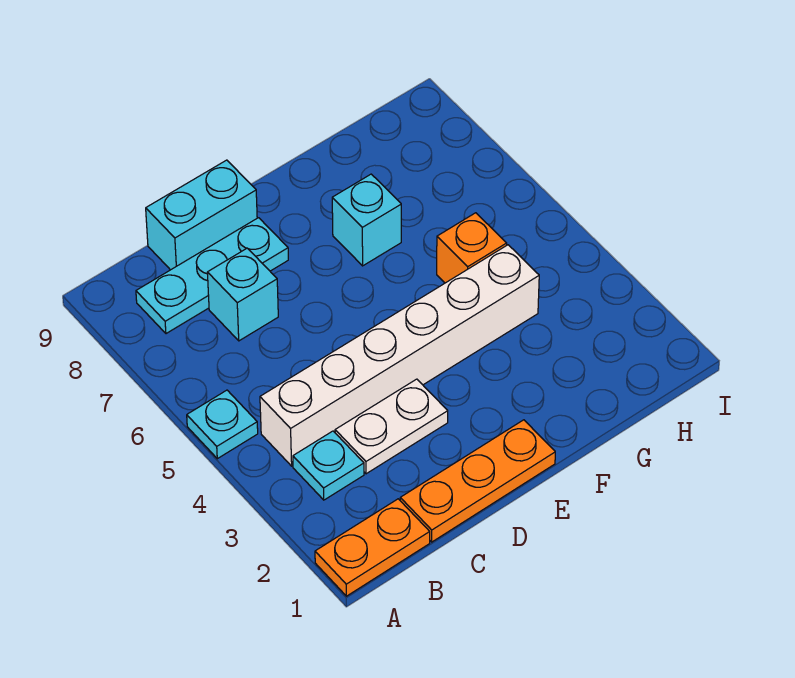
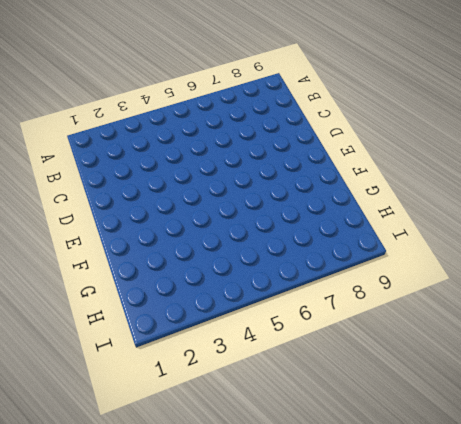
none -> orange plate A1:B1 level 1
none -> cyan plate A5 level 1

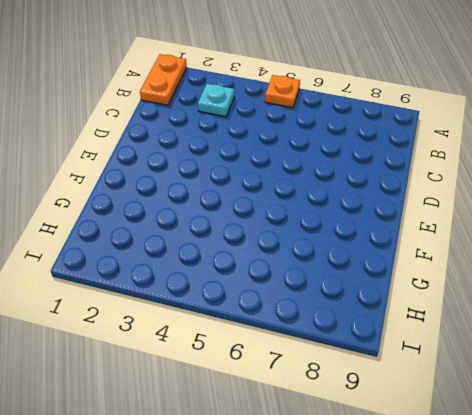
orange plate A5 level 1 -> cyan plate A5 level 1
none -> white brick B4:G4 level 1
none -> cyan plate B8:D8 level 1

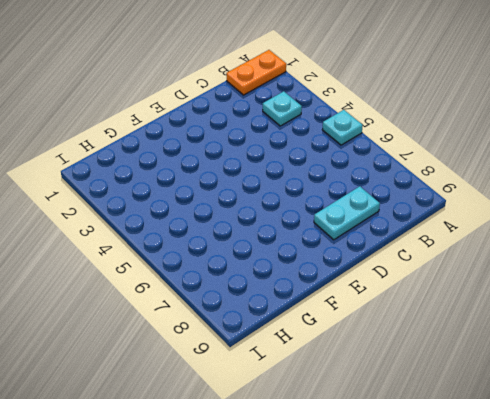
cyan plate C8:D8 level 1 -> cyan plate B8:D8 level 1
none -> white brick B4:G4 level 1
none -> orange plate C1:E1 level 1

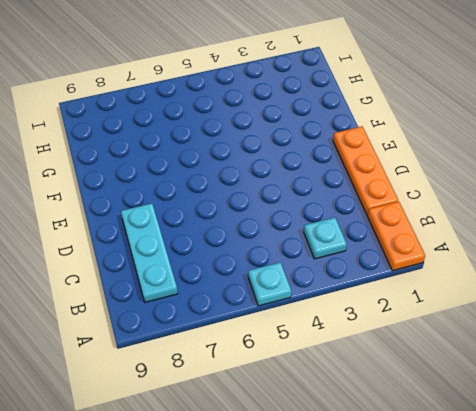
none -> white brick B4:G4 level 1
none -> white plate C3:D3 level 1

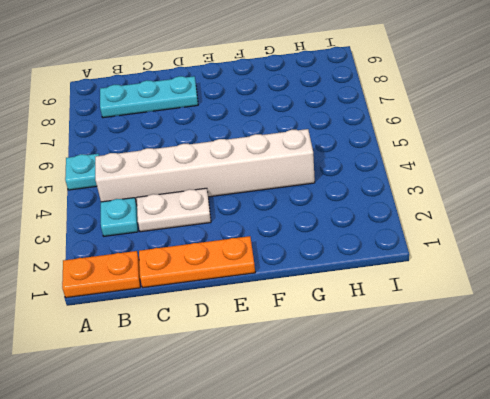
none -> cyan brick C7 level 1
none -> cyan brick C9:D9 level 1

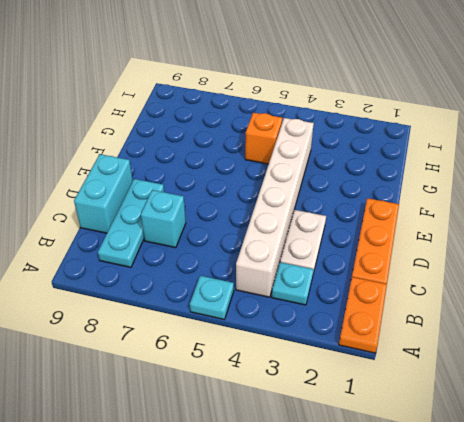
none -> cyan brick F7 level 1

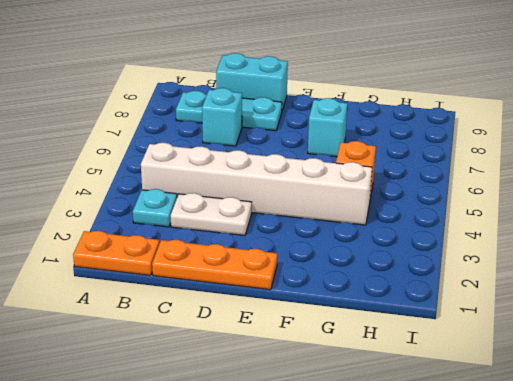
none -> cyan plate A5 level 1

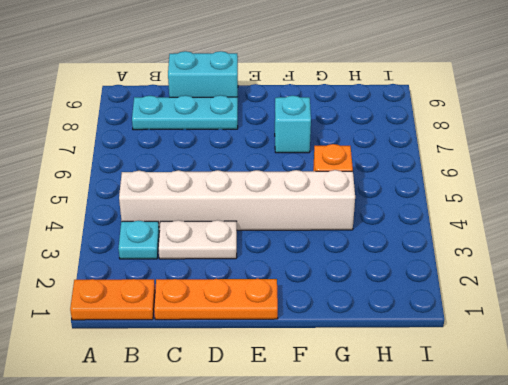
none -> cyan plate A5 level 1
none -> cyan brick C7 level 1

